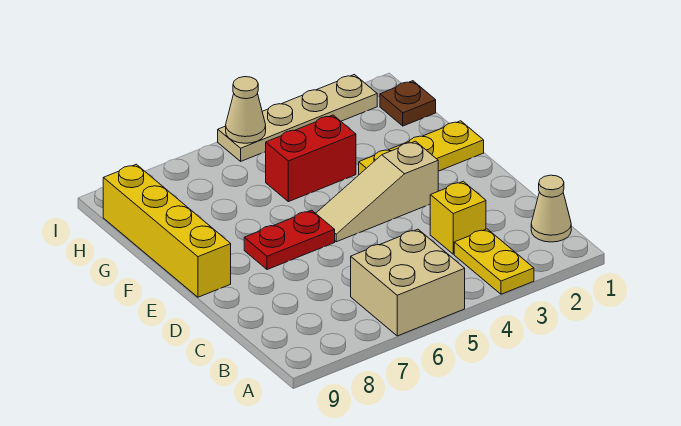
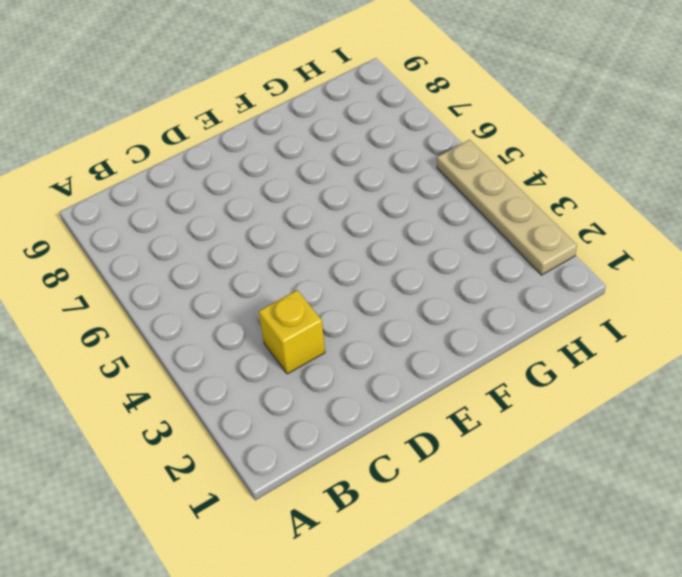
none -> yellow plate A3:B3 level 1
none -> tan brick A5:B6 level 1
none -> tan cone B1 level 1

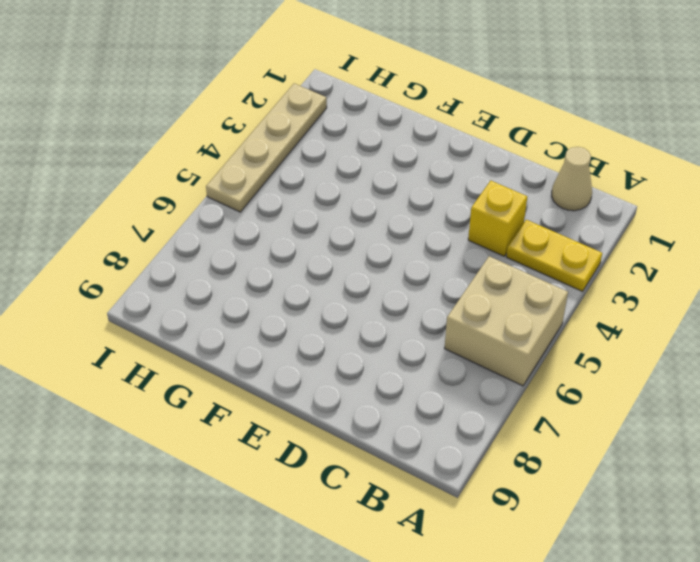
none -> tan slope E3:E5 level 1 top 3
none -> red plate E6:E7 level 1
none -> yellow brick E9:H9 level 1

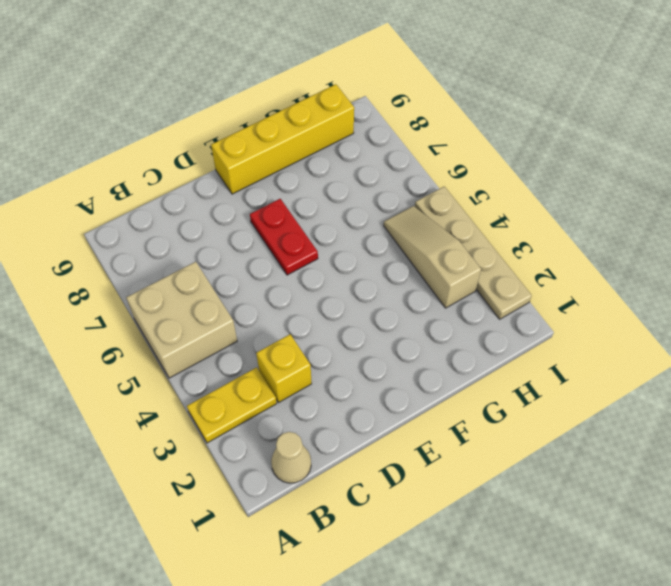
tan slope H3:H5 level 1 top 3 -> tan slope E3:E5 level 1 top 3
none -> yellow plate F1:F3 level 1
none -> red brick G4:G5 level 1
none -> brown plate H1 level 1

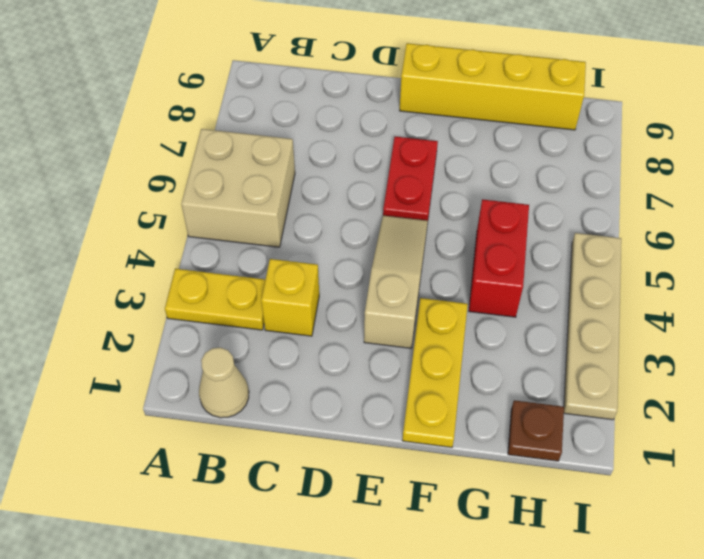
none -> tan cone I5 level 2

